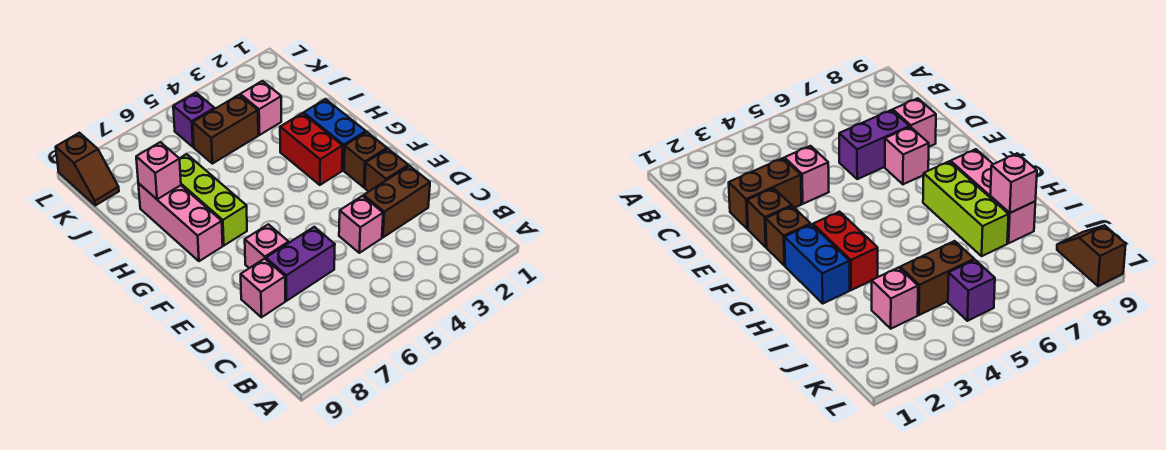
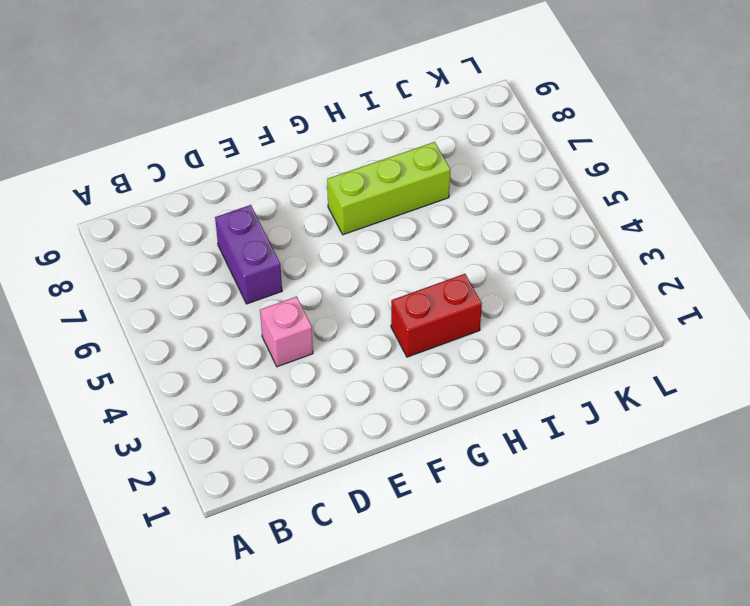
none -> brown brick D2:D3 level 1
none -> pink brick D8 level 1
none -> brown brick E2 level 1

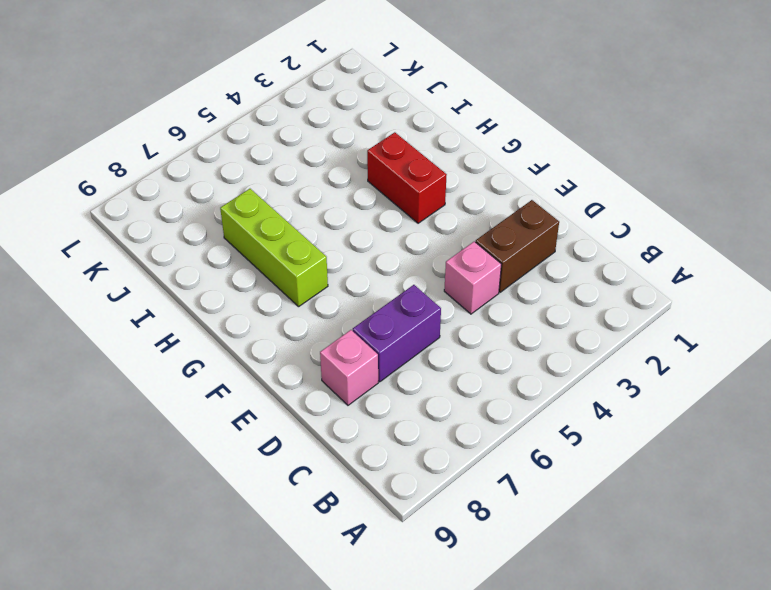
none -> brown brick E2 level 1
none -> pink brick E7 level 1
none -> brown brick F2 level 1

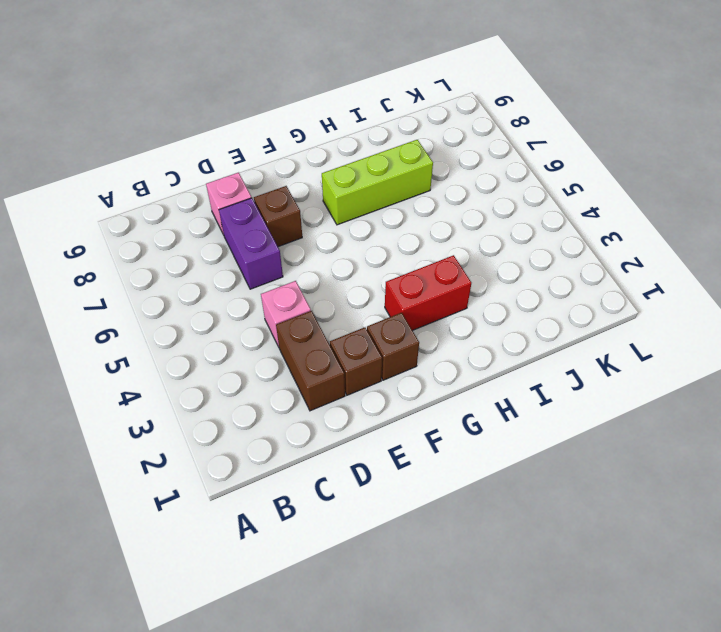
brown brick E7 level 1 -> pink brick E7 level 1
none -> blue brick G2:H2 level 1
none -> pink brick G8:I8 level 1
none -> pink brick J3 level 1

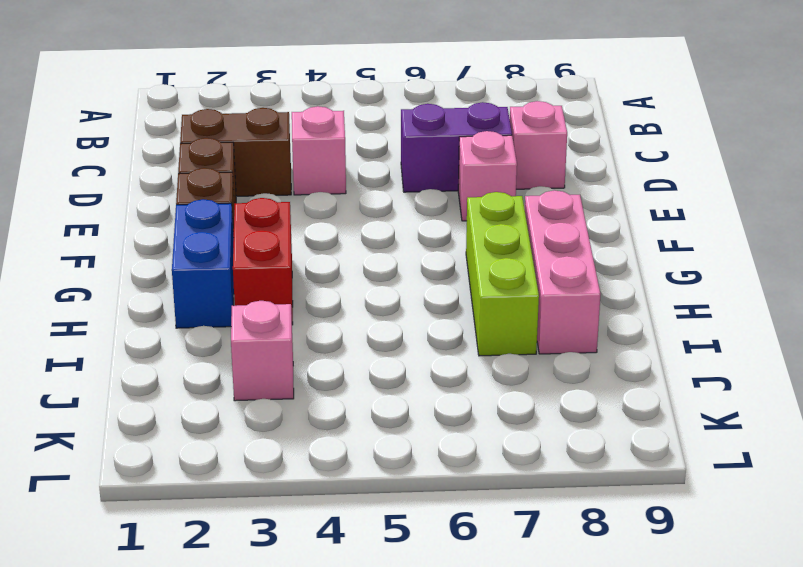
none -> brown brick J4:J5 level 1
none -> purple brick K5 level 1
none -> brown slope K9:L9 level 1 top L

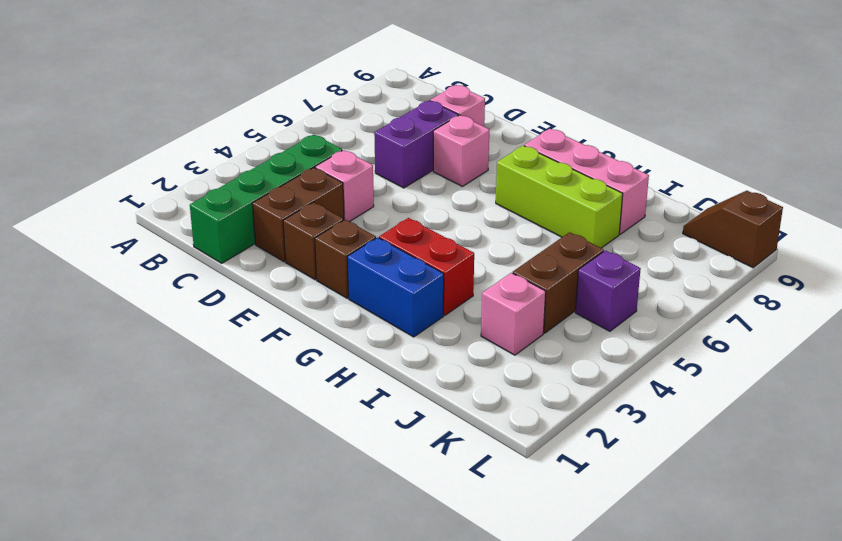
green brick C1:C4 level 1 -> none
none -> pink brick I8 level 2

